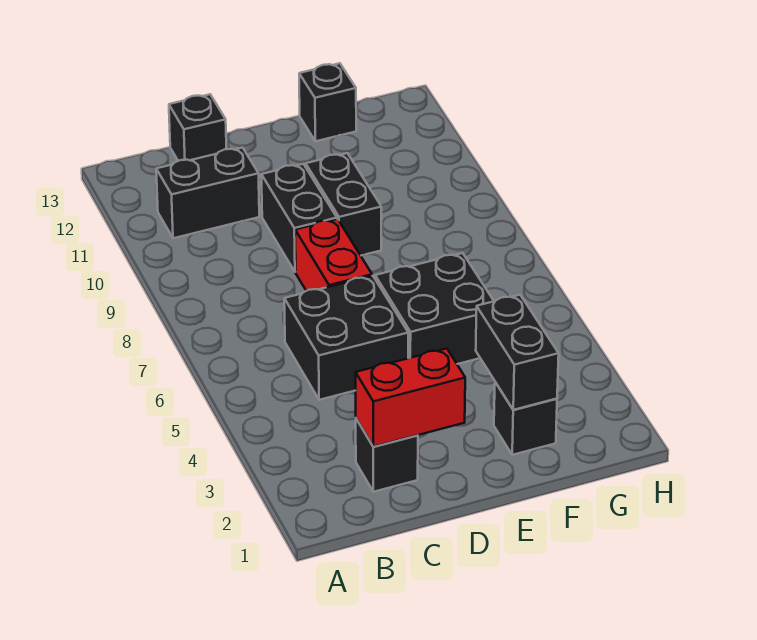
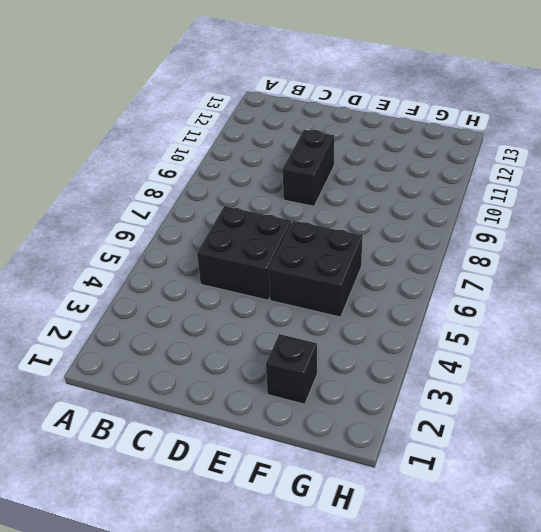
none -> black brick B11:C11 level 1
none -> black brick C2 level 1
none -> black brick C13 level 1

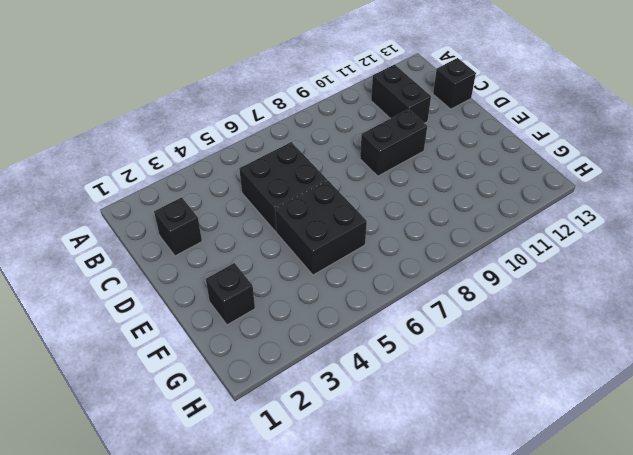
none -> red brick D7:D8 level 1
none -> black brick E9:E10 level 1
none -> black brick F13 level 1

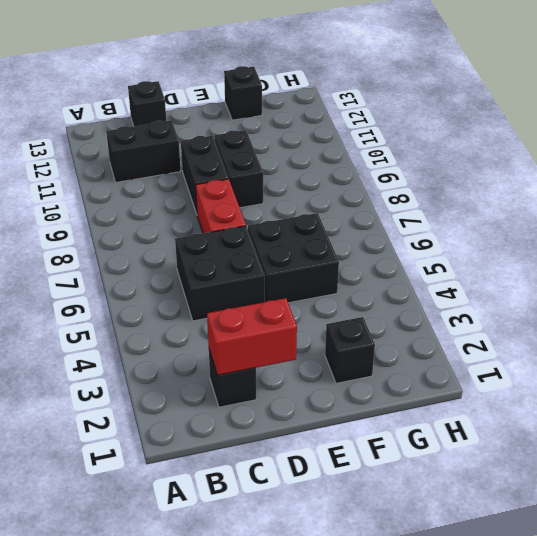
none -> black brick F2:F3 level 2

